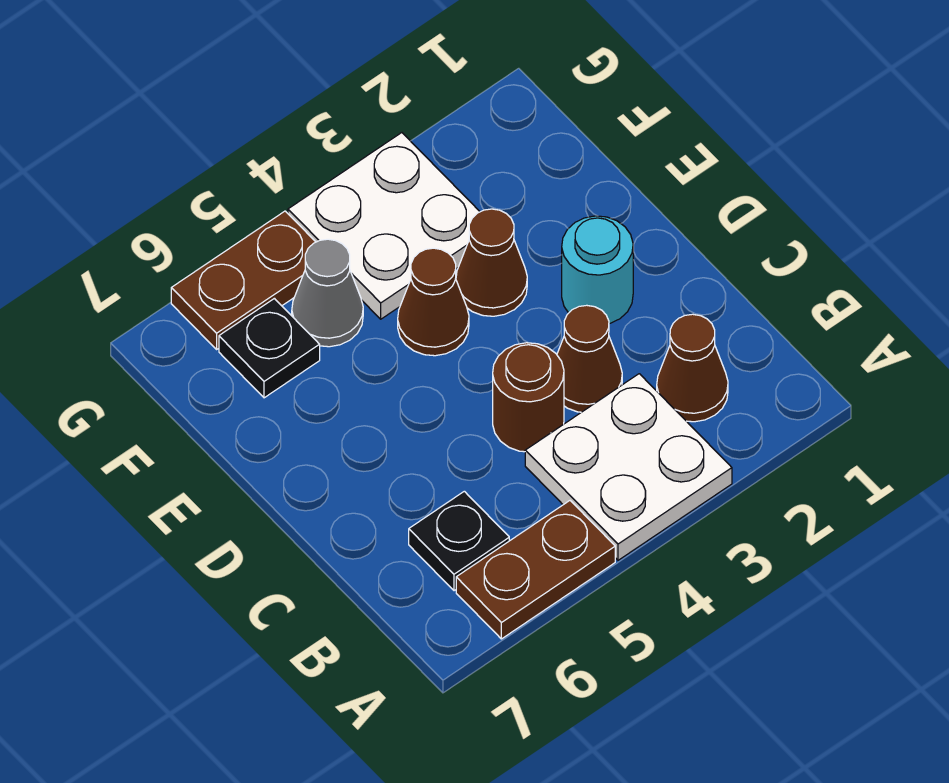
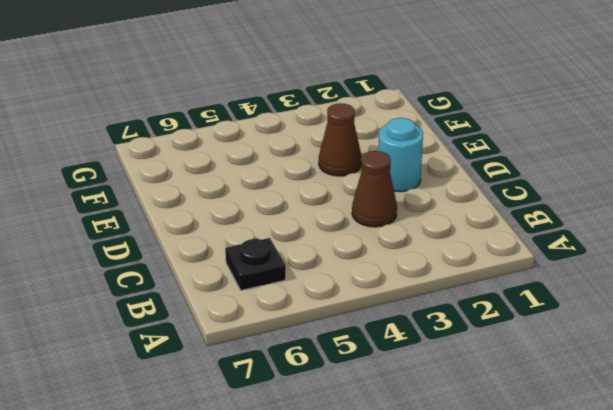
none -> white plate A3:B4 level 1
none -> brown plate A5:A6 level 1
none -> brown cone B2 level 1

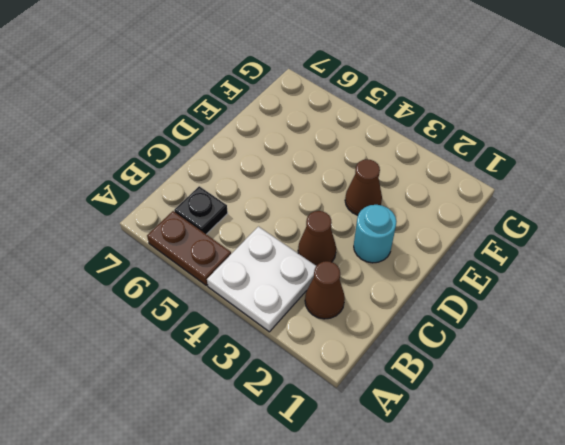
none -> brown round brick C4 level 1
none -> brown cone E4 level 1
none -> white plate F3:G4 level 1

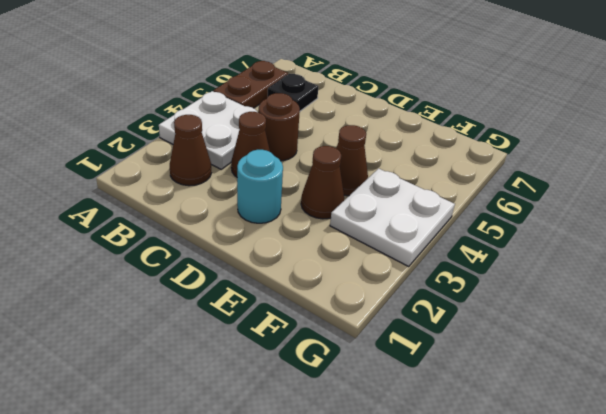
none -> grey cone F5 level 1
none -> black plate F6 level 1
none -> brown plate G5:G6 level 1

